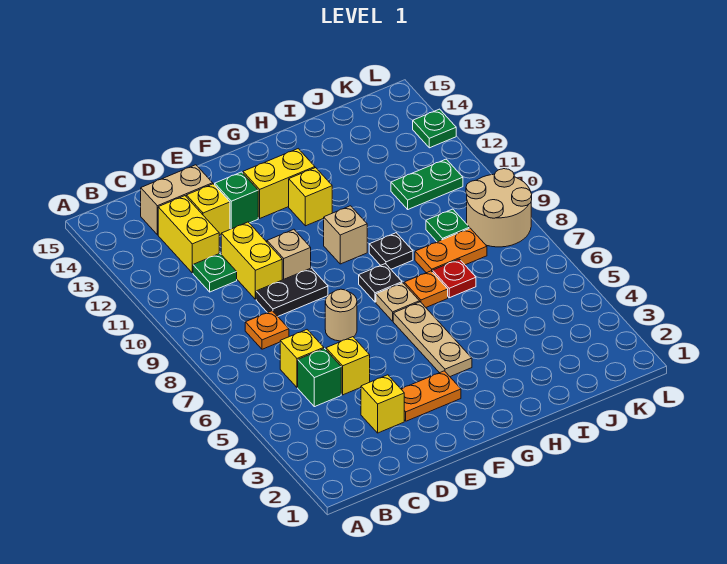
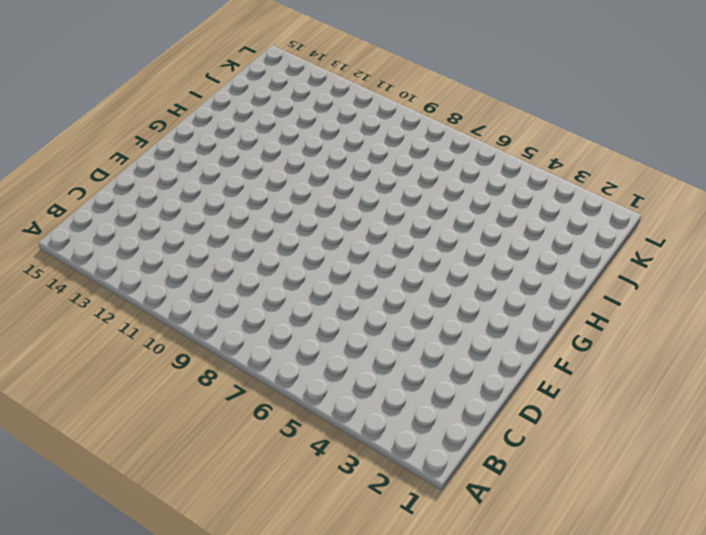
none -> green brick C5 level 1
none -> yellow brick C6 level 1
none -> orange plate C8 level 1

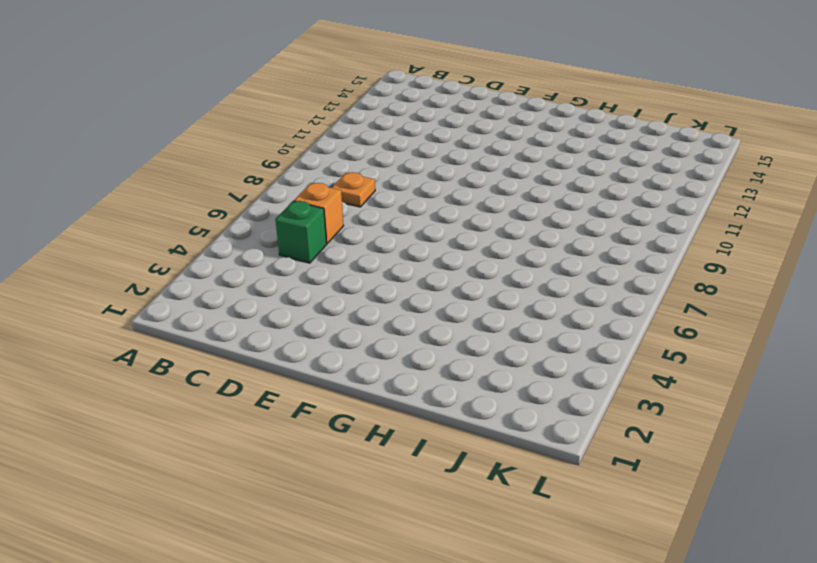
orange brick C6 level 1 -> yellow brick C6 level 1
none -> green plate C11 level 1
none -> yellow brick C12:C13 level 1
none -> tan brick C14:D14 level 1

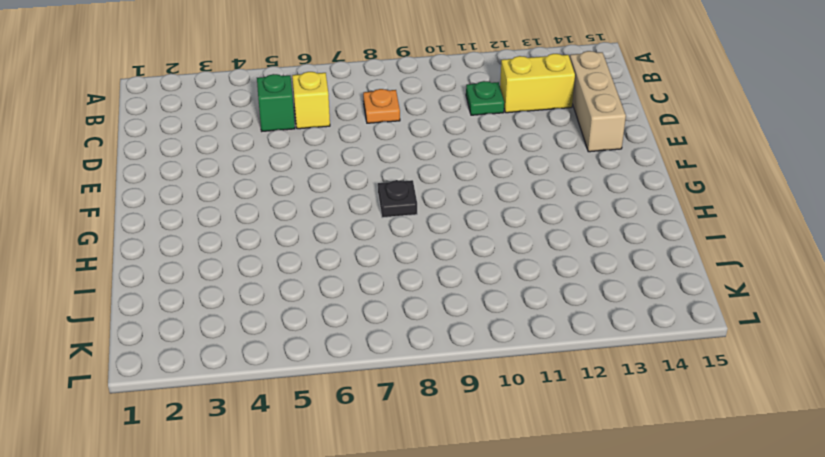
tan brick C14:E14 level 1 -> tan brick C14:D14 level 1
none -> yellow brick D3 level 1
none -> yellow brick D5 level 1
none -> black plate D9:E9 level 1

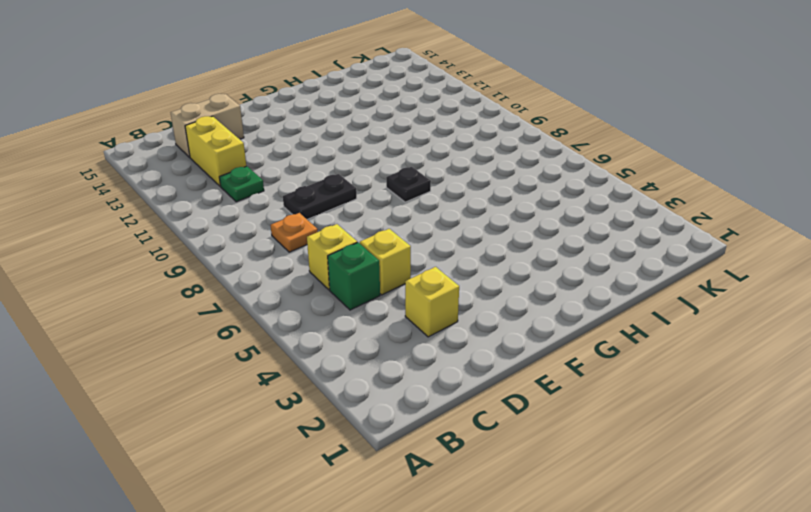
none -> yellow brick D10:D11 level 1
none -> yellow brick D13 level 1
none -> orange plate E3:F3 level 1

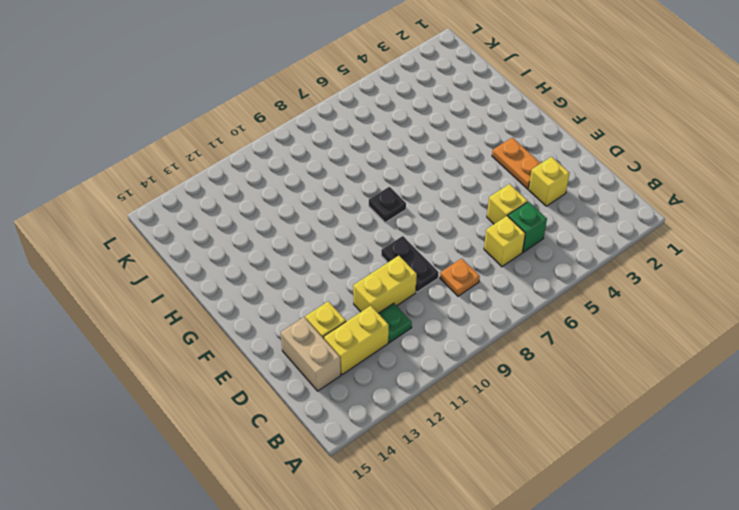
none -> tan round brick E7 level 1
none -> tan brick E10 level 1
none -> green brick E13 level 1

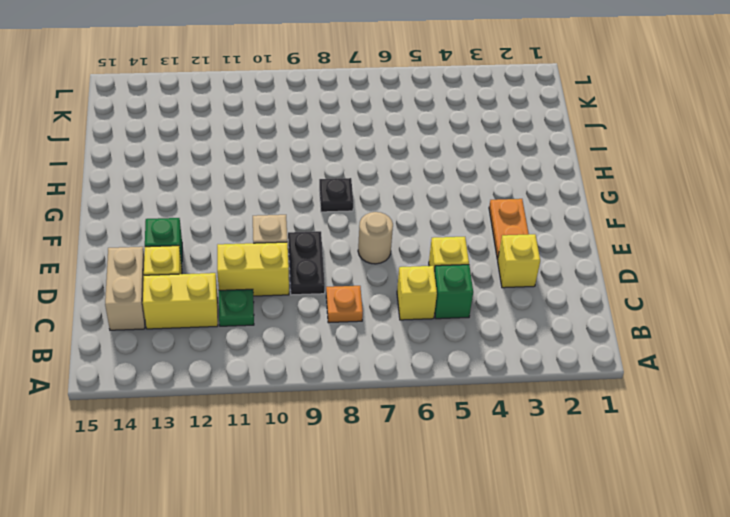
none -> yellow brick F13:G13 level 1
none -> tan plate G4:G6 level 1
none -> tan plate G7 level 1

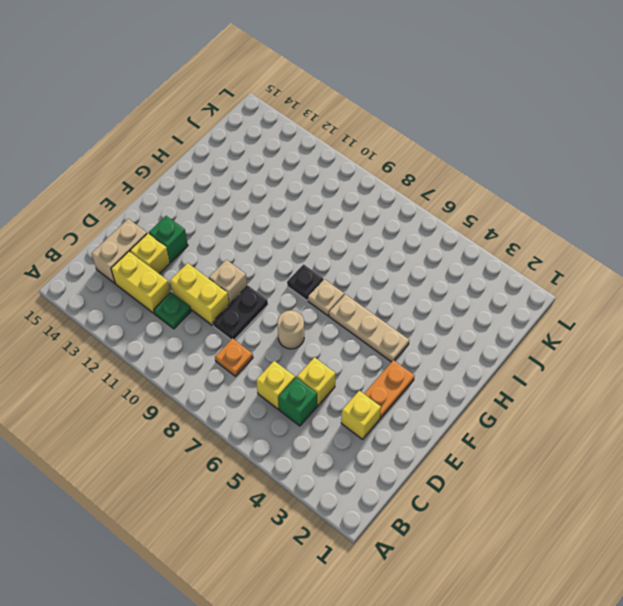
none -> yellow brick F13:G13 level 1
none -> tan brick G10 level 1
none -> yellow brick G12 level 1

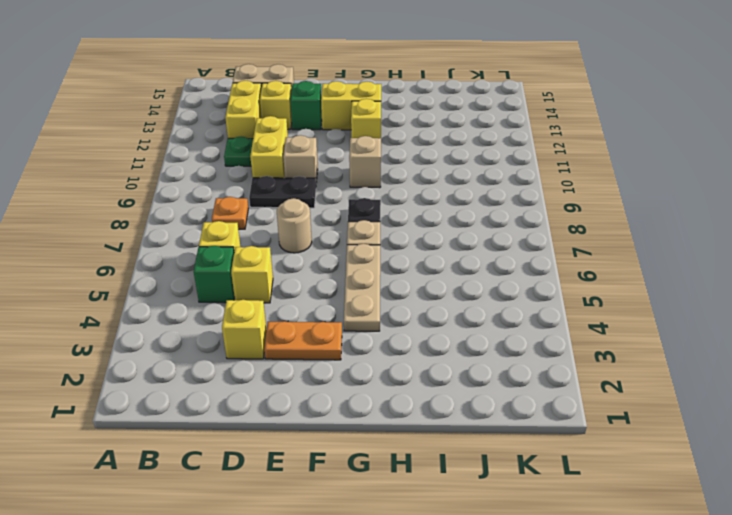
none -> orange plate H7 level 1
none -> black plate H9 level 1
none -> red plate I7 level 1

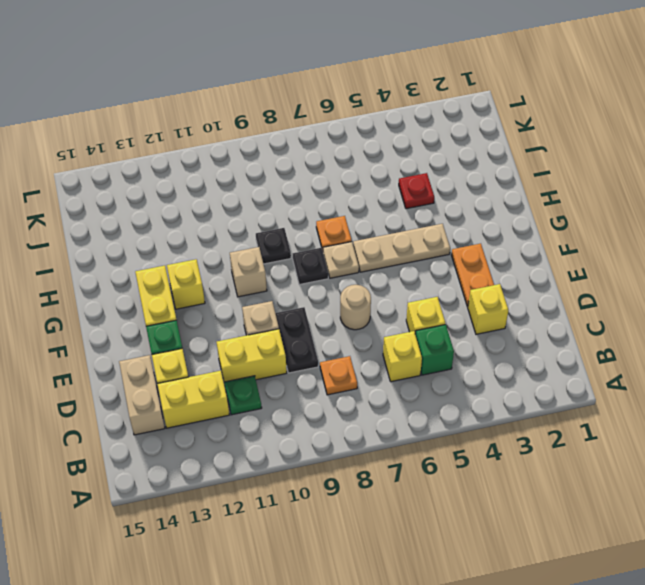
red plate I4 level 1 -> red plate I7 level 1
none -> orange plate I8:J8 level 1
none -> green plate J9 level 1
none -> green plate J11:K11 level 1

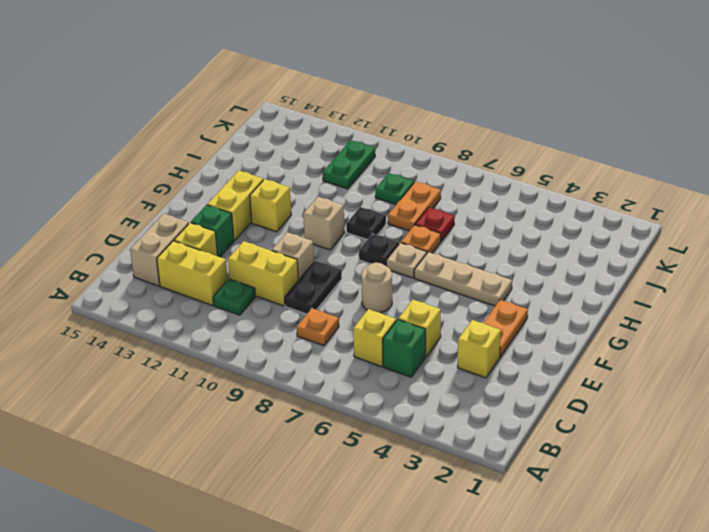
none -> tan round brick K8:L9 level 1
none -> green plate L13 level 1

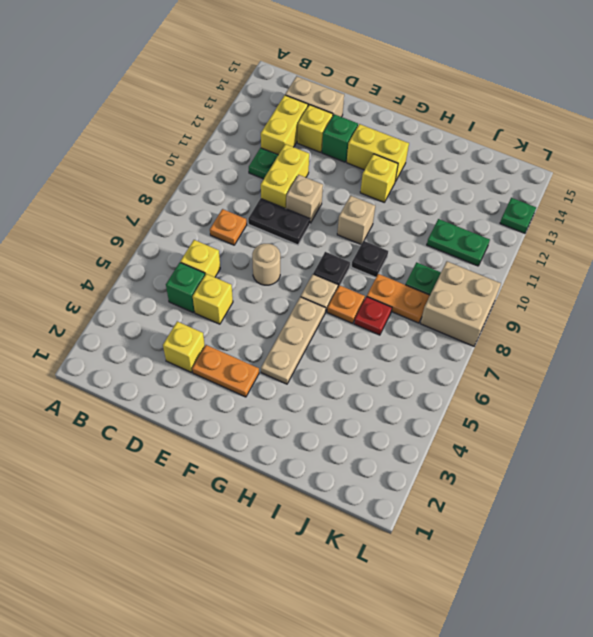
tan brick K8:L9 level 1 -> tan round brick K8:L9 level 1

